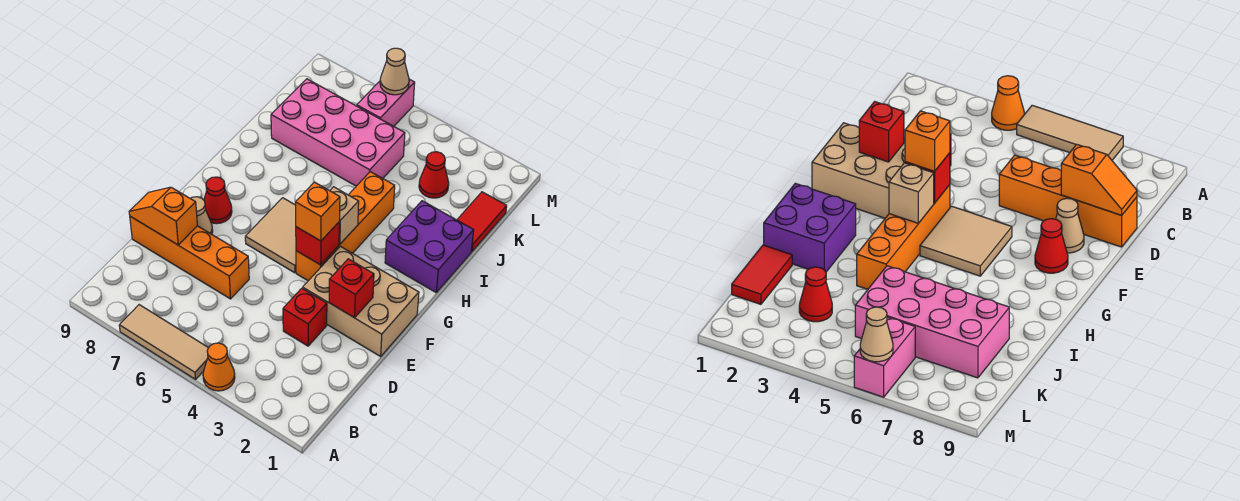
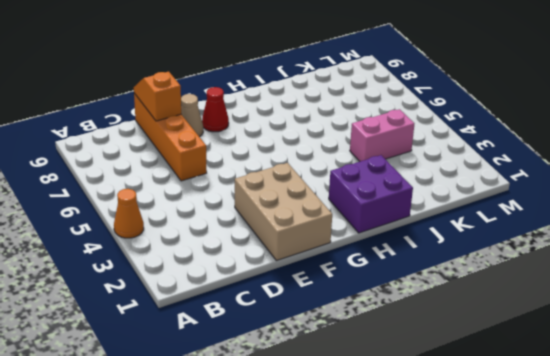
pink brick J4:K4 level 1 -> pink brick L6:M6 level 1
none -> tan tile A5:A7 level 1
none -> red brick D3 level 1
none -> orange brick F4:I4 level 1

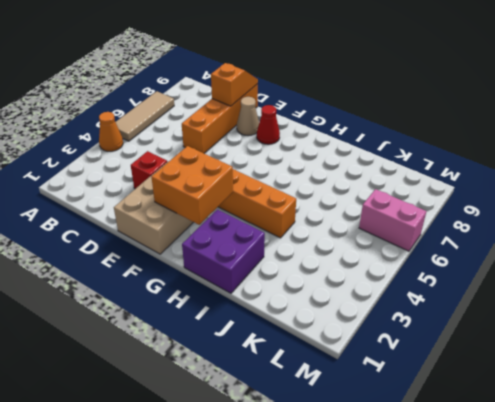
orange brick F2:G3 level 2 -> none
none -> tan tile F5:G6 level 1
none -> red tile J1:K1 level 1
none -> pink brick J5:K8 level 1

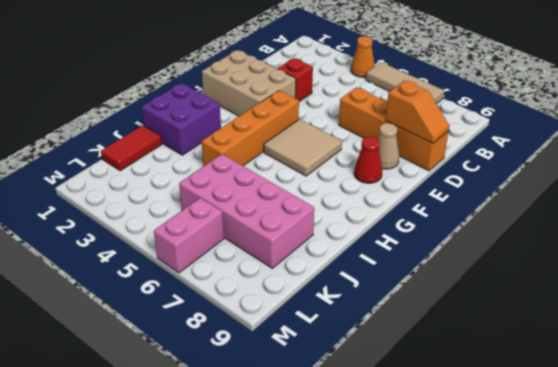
none -> red cone K3 level 1
none -> red brick E2 level 2
none -> red brick F4 level 2

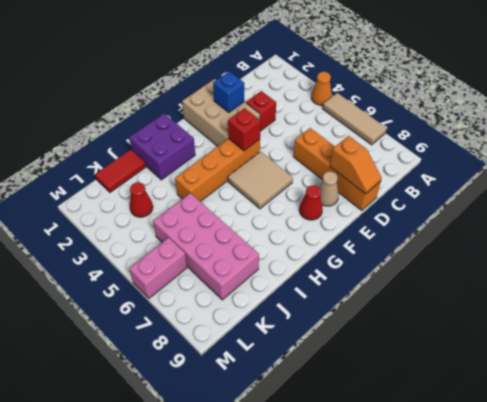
blue brick E2 level 2 -> red brick E2 level 2
none -> tan brick G4 level 2
none -> tan cone M6 level 2
none -> orange brick F4 level 3

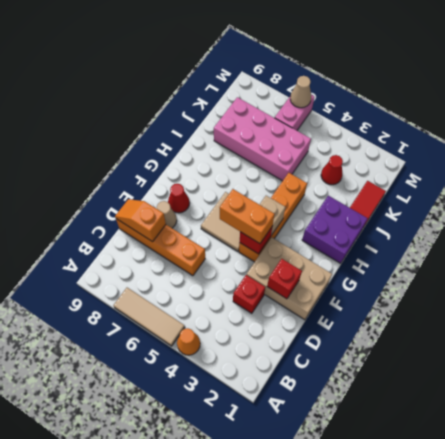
orange brick F4:F5 level 3 -> orange brick F4 level 3

